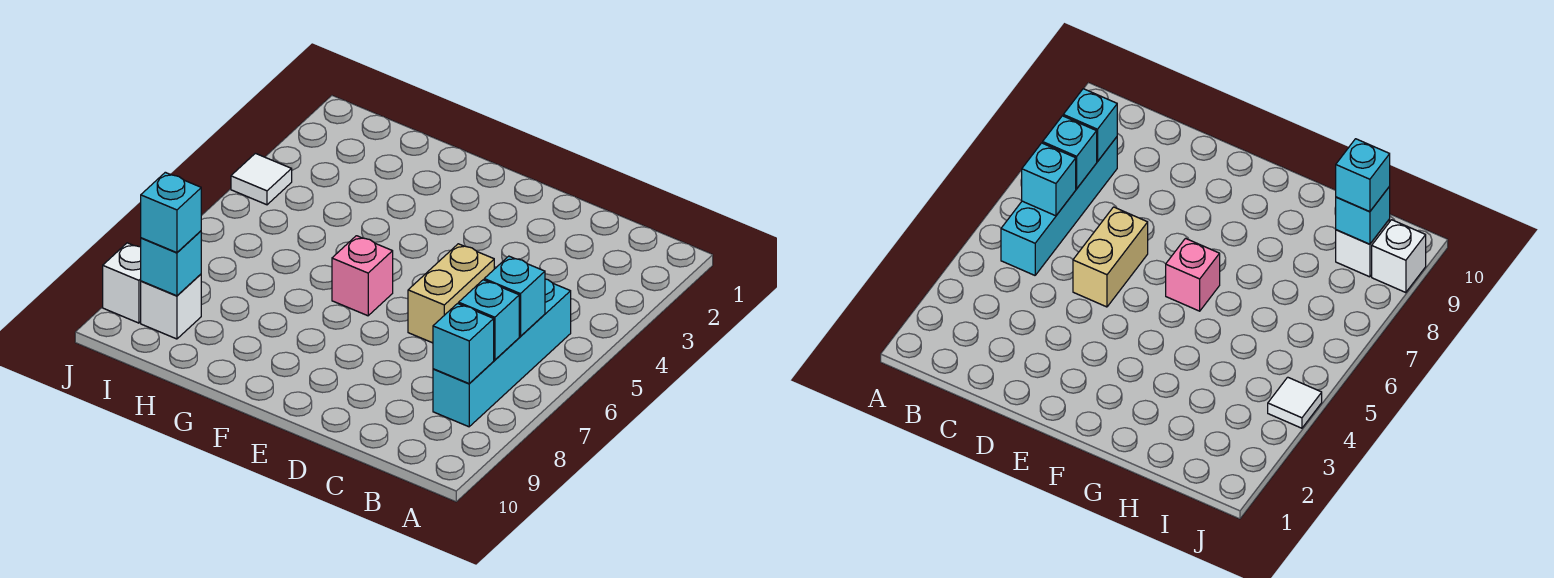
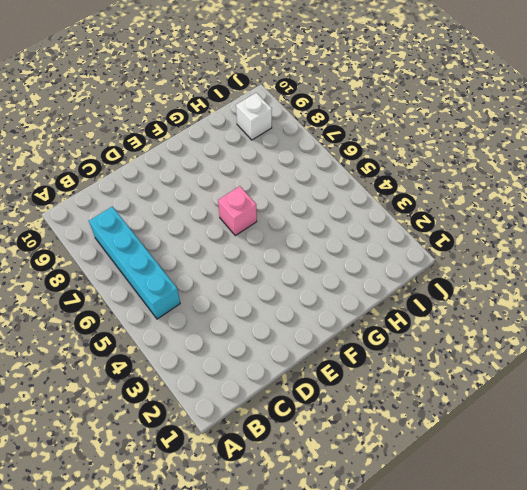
none -> tan brick D5:D6 level 1
none -> white tile J4 level 1

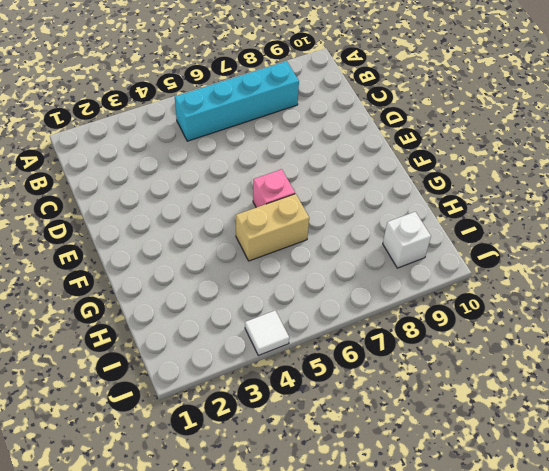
tan brick G5:G6 level 1 -> tan brick D5:D6 level 1
none -> white brick J9 level 1
none -> cyan brick B6 level 2

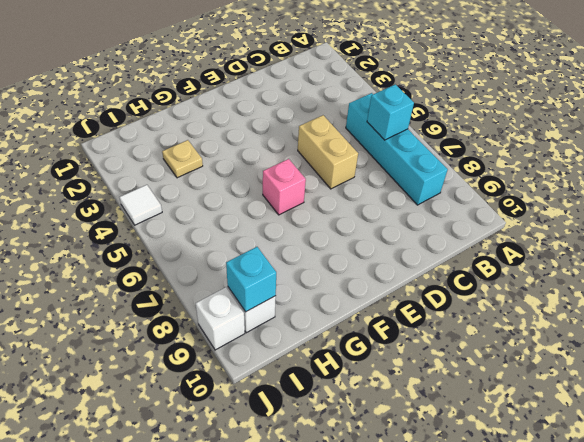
tan plate H3 level 1 -> none
none -> cyan brick B7 level 2
none -> cyan brick B8 level 2

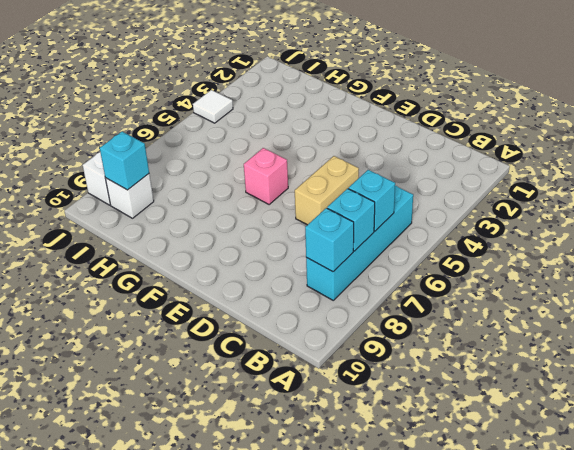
none -> cyan brick I9 level 3

